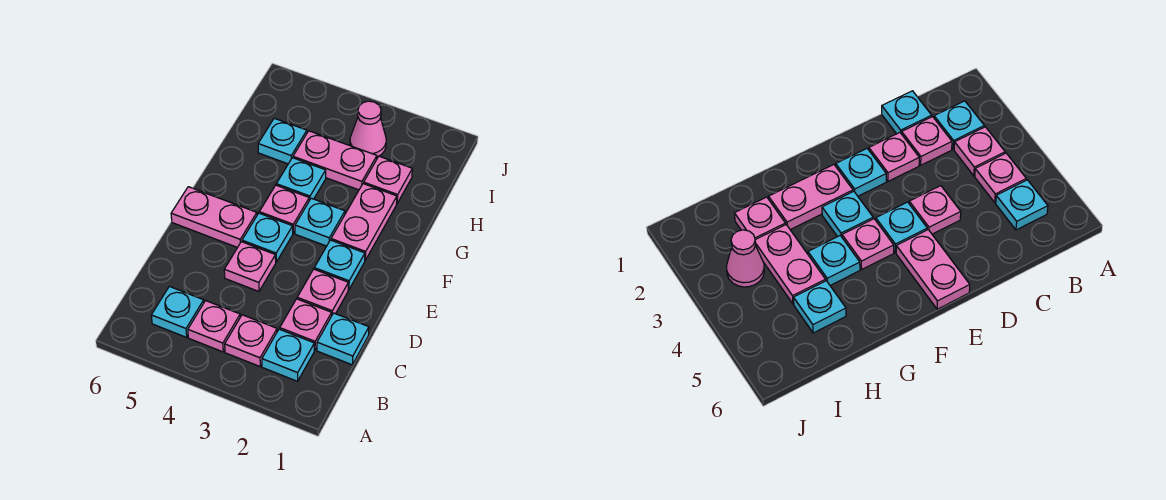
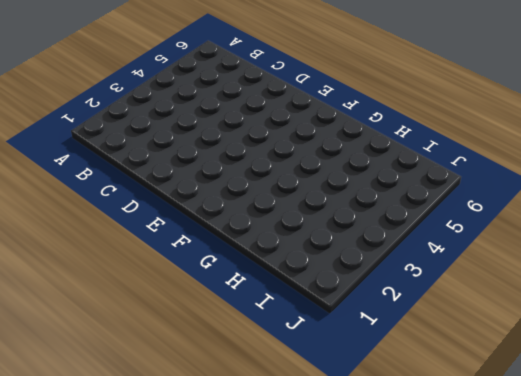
none -> cyan plate B2 level 1
none -> pink plate B3 level 1
none -> pink plate B4 level 1

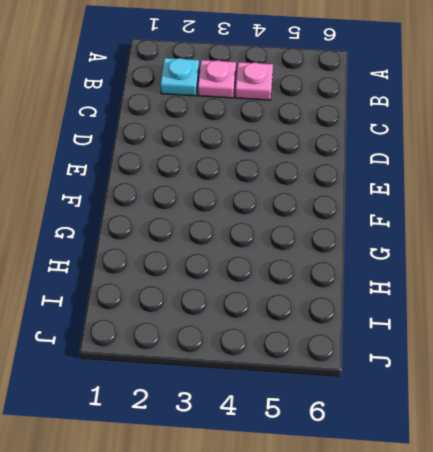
none -> cyan plate B5 level 1
none -> cyan plate C1 level 1
none -> pink plate C2 level 1

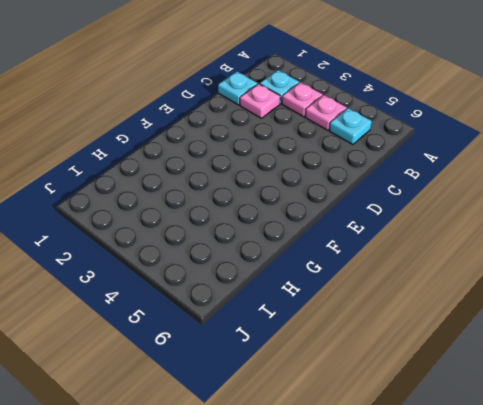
none -> pink plate D2 level 1
none -> pink plate D4 level 1
none -> cyan plate E2 level 1

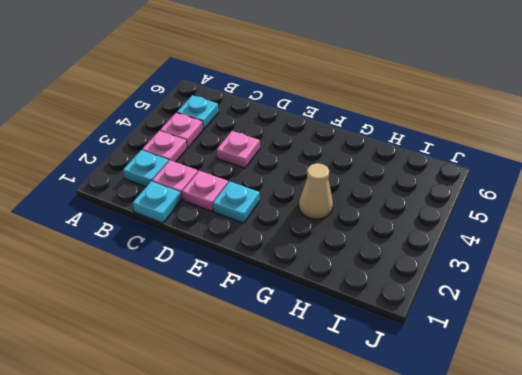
tan cone G3 level 1 -> none
none -> cyan plate E4 level 1
none -> pink plate E5:E6 level 1
none -> pink plate F2:G2 level 1

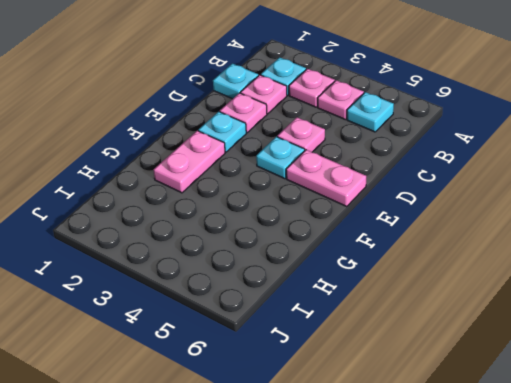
none -> cyan plate F3 level 1
none -> pink plate F4 level 1
none -> cyan plate G4 level 1

